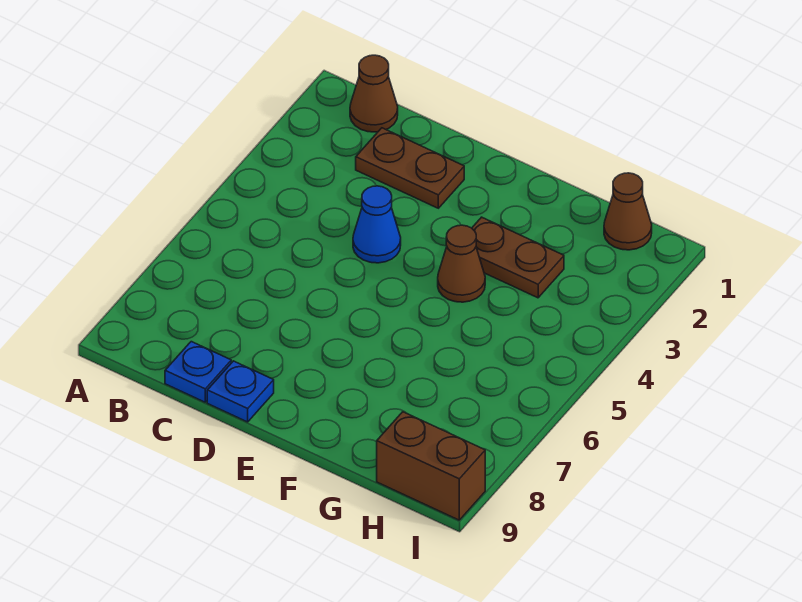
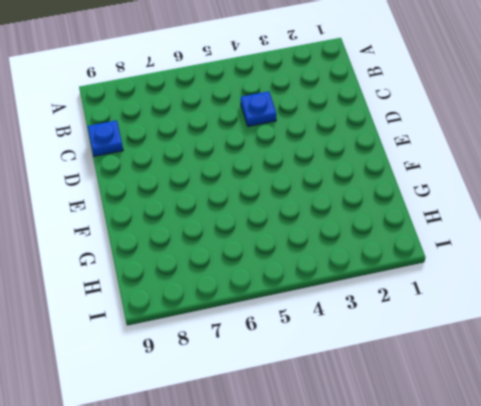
blue plate C4 level 1 -> blue plate D9 level 1
none -> brown cone B1 level 1
none -> brown plate C2:D2 level 1

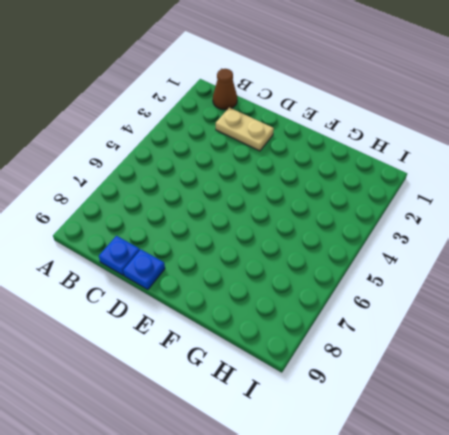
tan plate C2:D2 level 1 -> brown plate C2:D2 level 1
none -> blue cone D4 level 1
none -> brown plate F3:G3 level 1

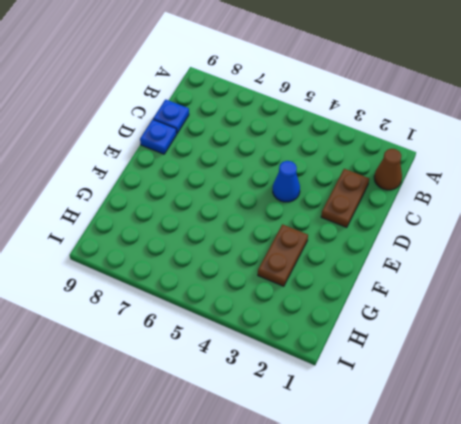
none -> brown cone F4 level 1
none -> brown cone H1 level 1

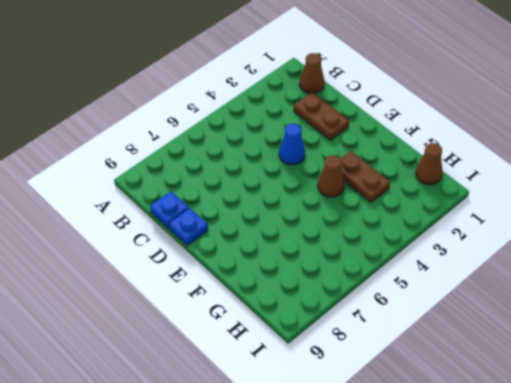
none -> brown brick H9:I9 level 1

